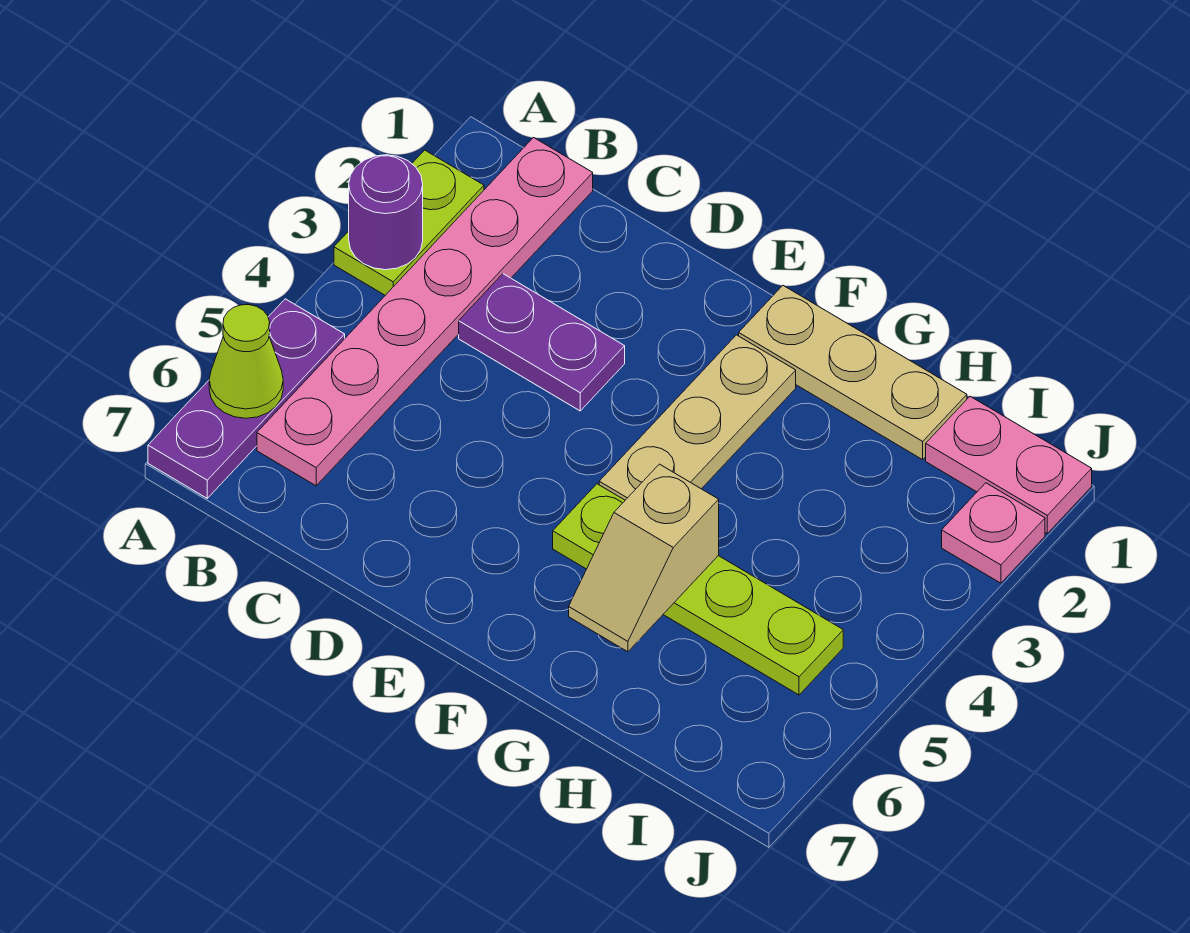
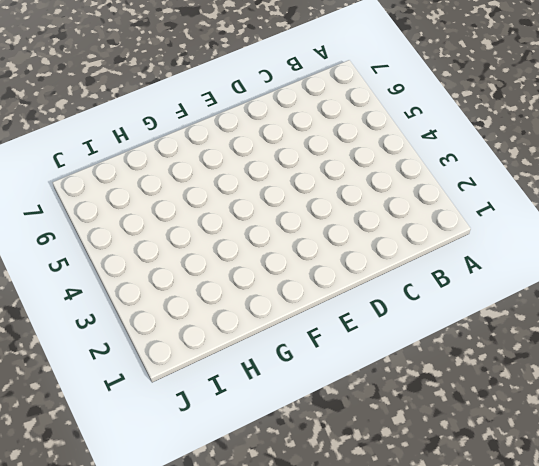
none -> lime plate A2:A3 level 1
none -> purple plate A5:A7 level 1
none -> pink plate B1:B6 level 1

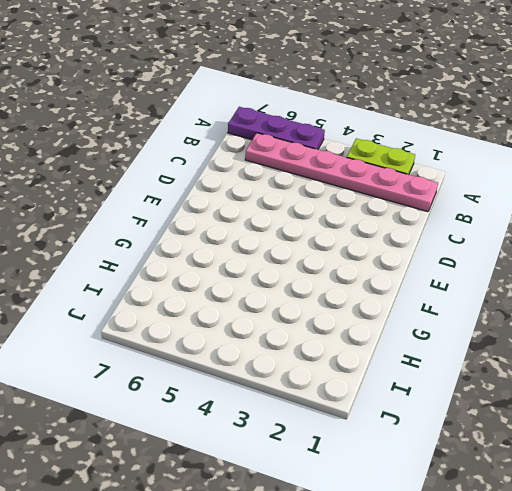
none -> purple plate C3:D3 level 1
none -> tan plate F1:H1 level 1
none -> tan plate F2:F4 level 1

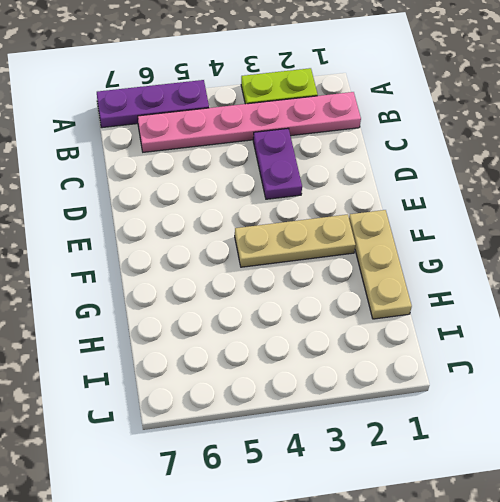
none -> lime plate F5:I5 level 1
none -> pink plate I1:J1 level 1
none -> pink plate J2 level 1

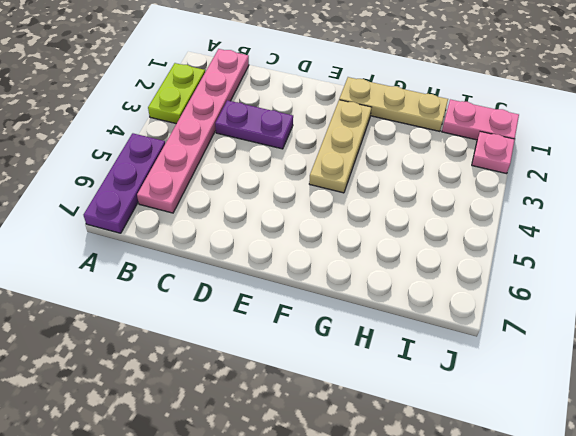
none -> lime plate F5:I5 level 1
none -> purple round brick A3 level 2
none -> lime cone A6 level 2

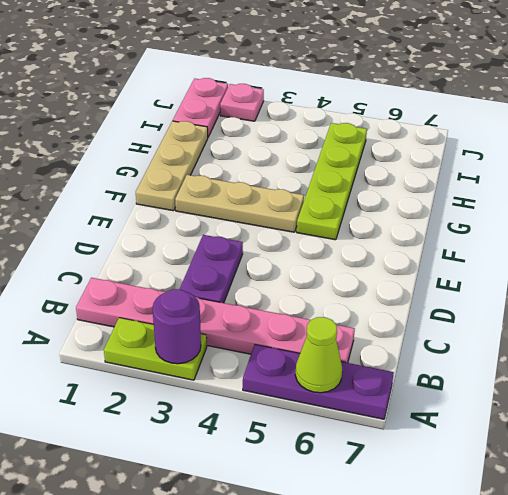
none -> tan slope G5:G6 level 2 top 5

